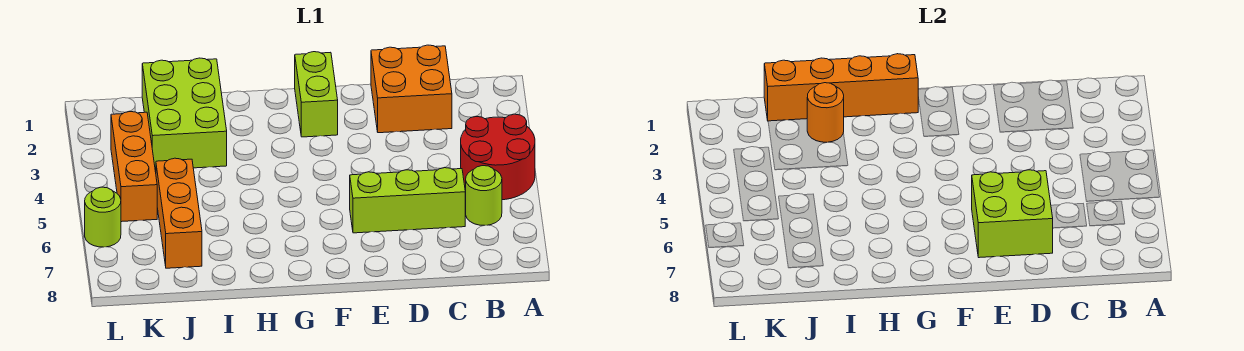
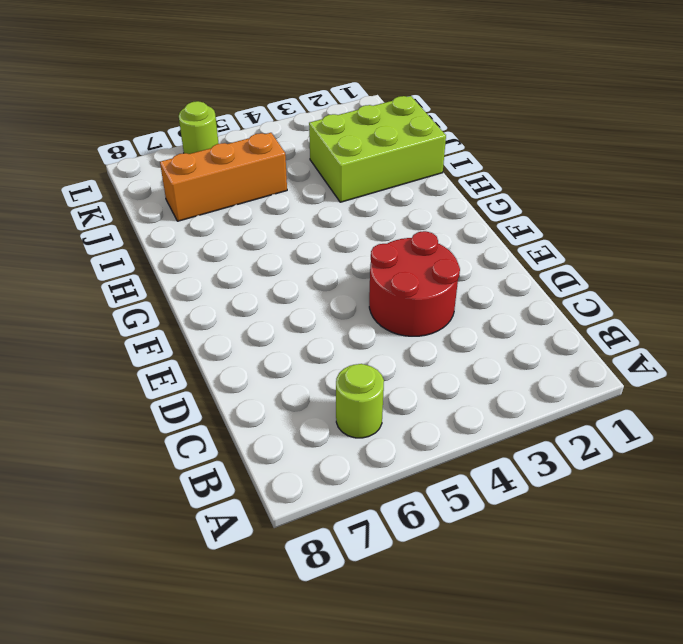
red round brick D3:E4 level 1 -> red round brick A4:B5 level 1
none -> orange brick C1:D2 level 1
none -> lime brick C6:E6 level 1
none -> lime brick F1:F2 level 1

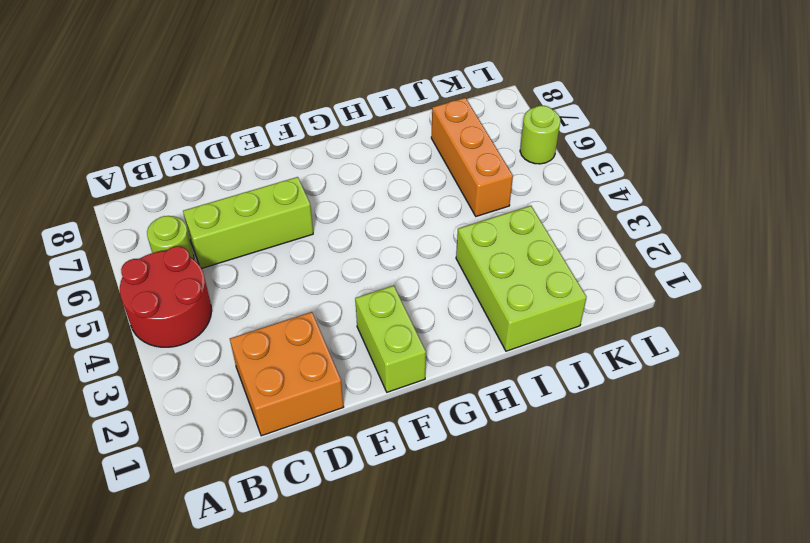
none -> orange brick K3:K5 level 1
none -> lime brick D6:E7 level 2
none -> orange brick G1:J1 level 2

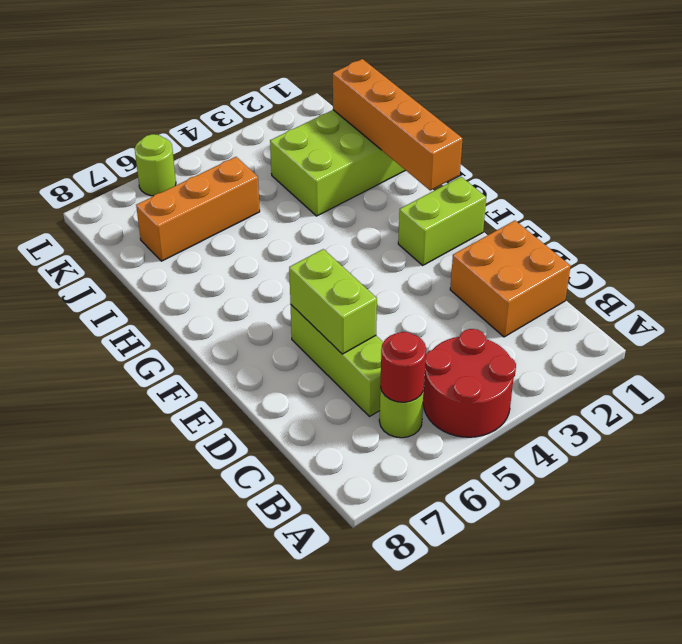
red round brick B6 level 2 -> none
lime brick D6:E6 level 2 -> lime brick D6:E7 level 2
none -> orange brick K3:K5 level 1
none -> orange round brick I2 level 2

